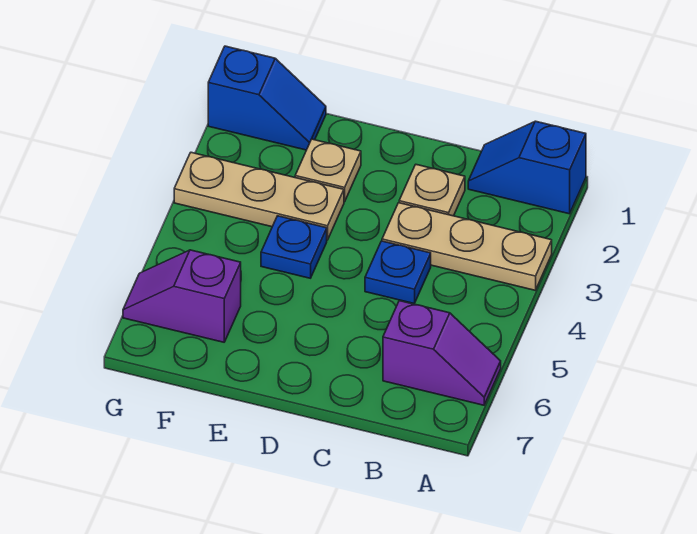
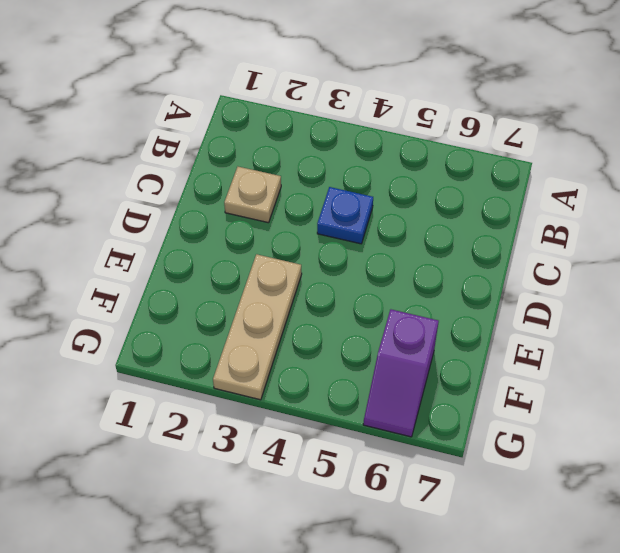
none -> blue slope A1:B1 level 1 top A
none -> tan plate A3:C3 level 1

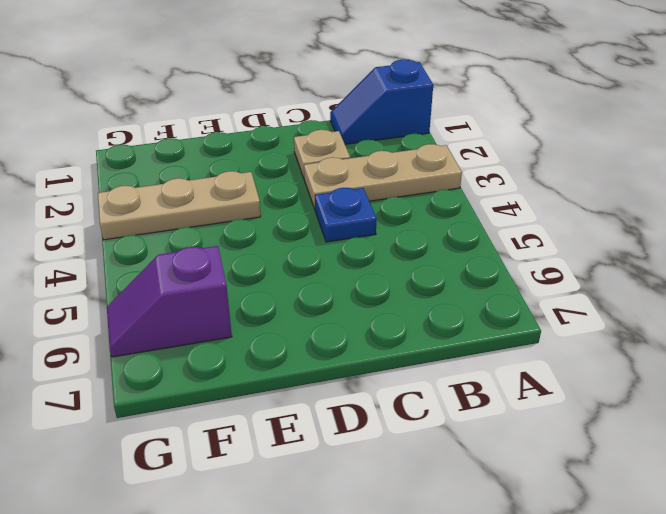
none -> purple slope A6:B6 level 1 top B
none -> tan plate E2 level 1

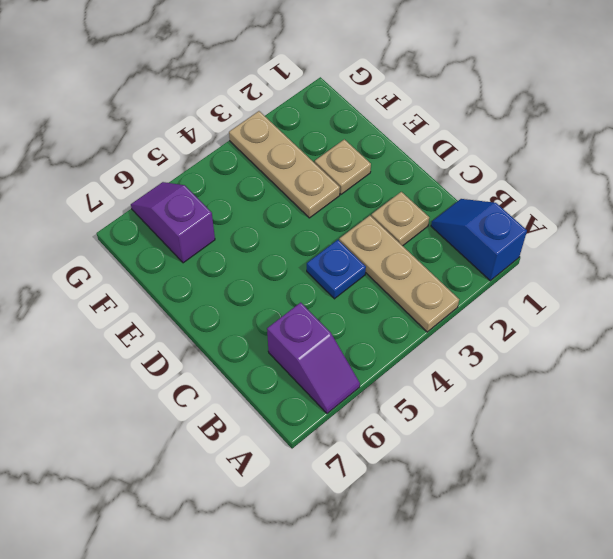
none -> blue plate E4 level 1
none -> blue slope F1:G1 level 1 top G

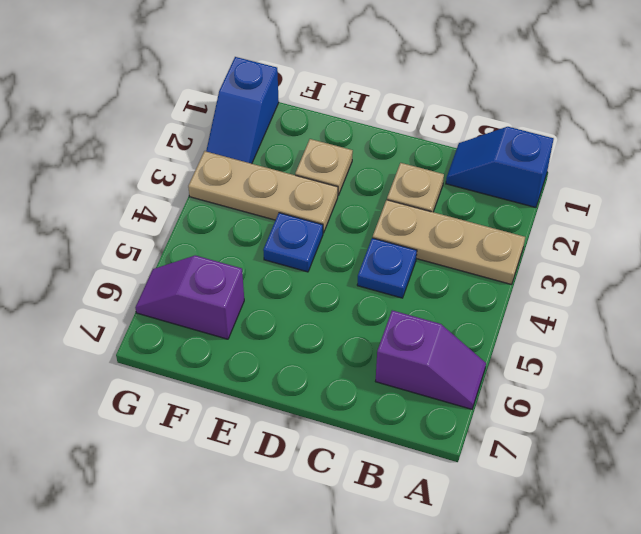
blue slope G1:G2 level 1 top 1 -> blue slope F1:G1 level 1 top G

